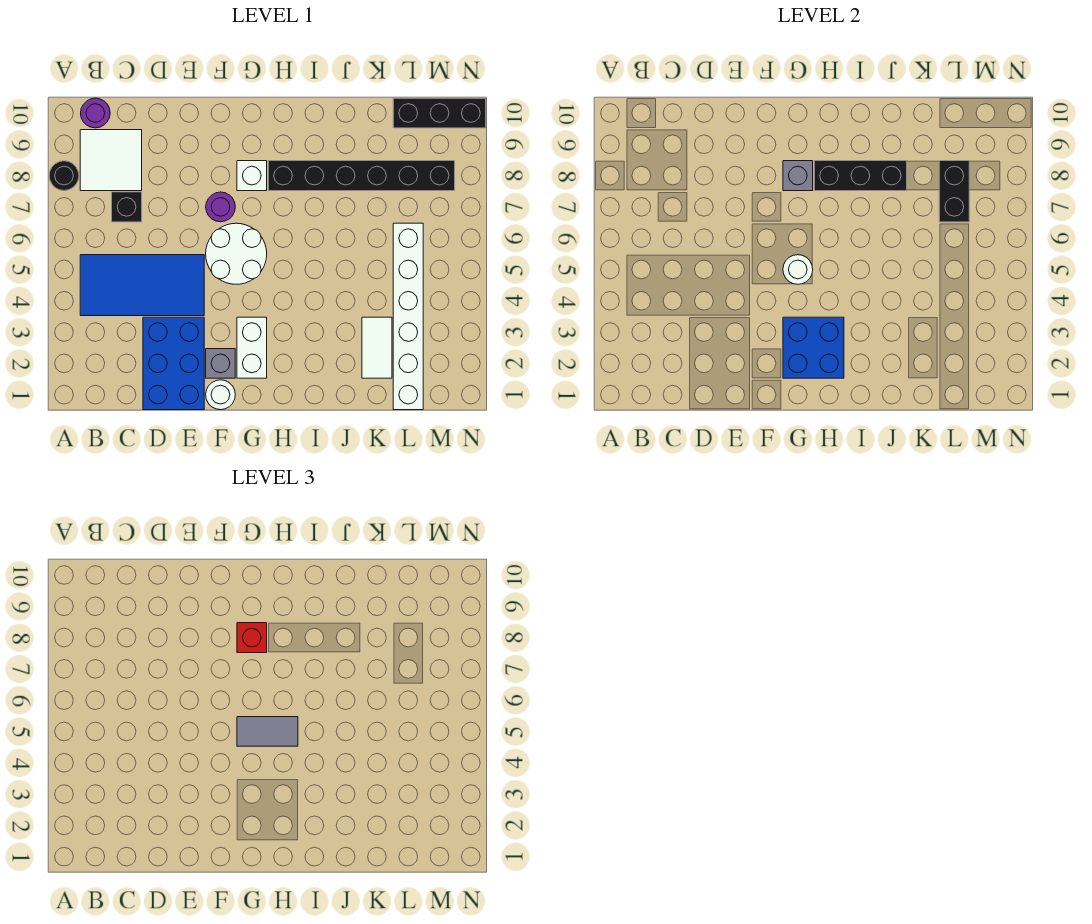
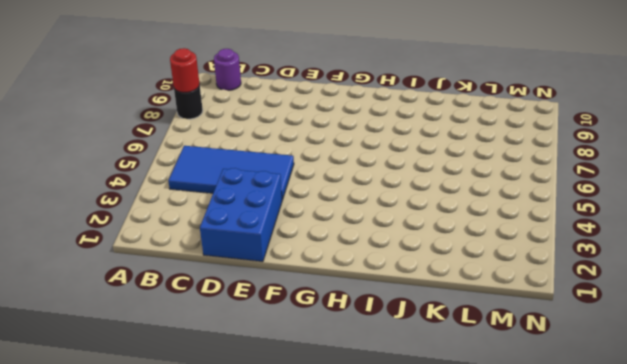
red round brick A8 level 2 -> none
none -> white tile B8:C9 level 1
none -> black brick C7 level 1
none -> white round brick F1 level 1

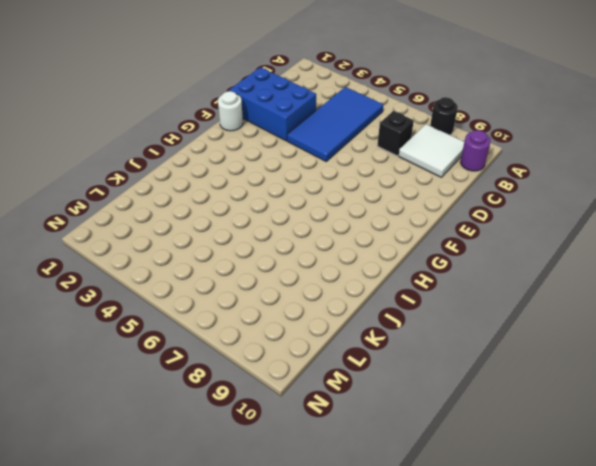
none -> grey brick F2 level 1
none -> white round brick F5:G6 level 1
none -> purple round brick F7 level 1

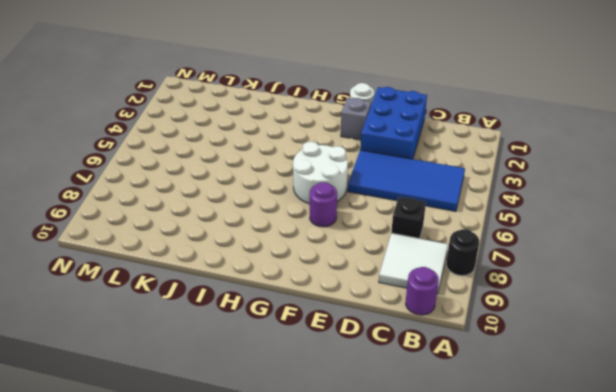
none -> white brick G2:G3 level 1
none -> white brick G8 level 1
none -> black brick H8:M8 level 1

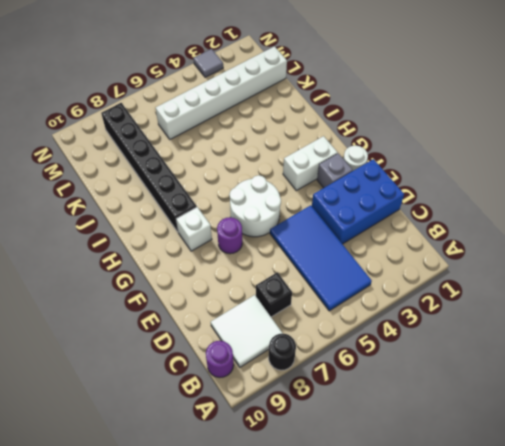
grey tile N3 level 1 -> none
none -> white tile K2:K3 level 1
none -> black brick L10:N10 level 1
none -> blue brick G2:H3 level 2

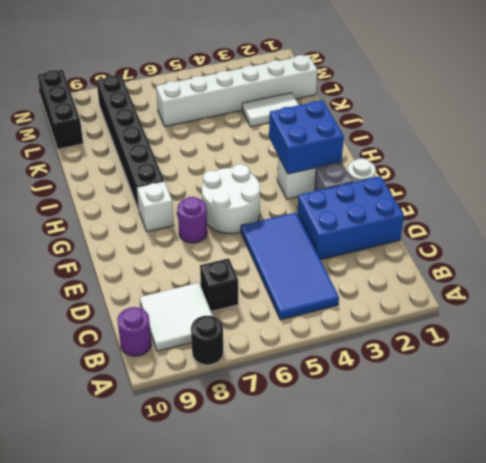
none -> white round brick G5 level 2
none -> grey brick G8 level 2
none -> black brick H8:J8 level 2

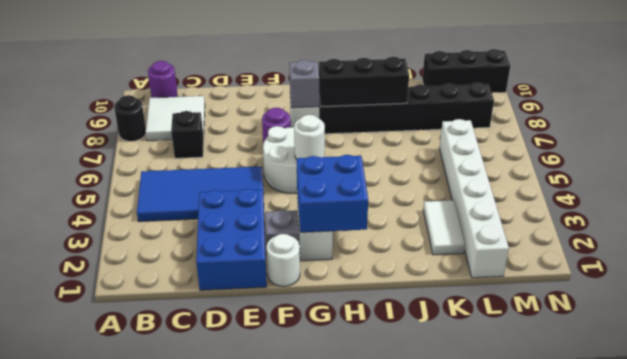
none -> black brick L7:L8 level 2
none -> grey tile G5:H5 level 3
none -> red brick G8 level 3

